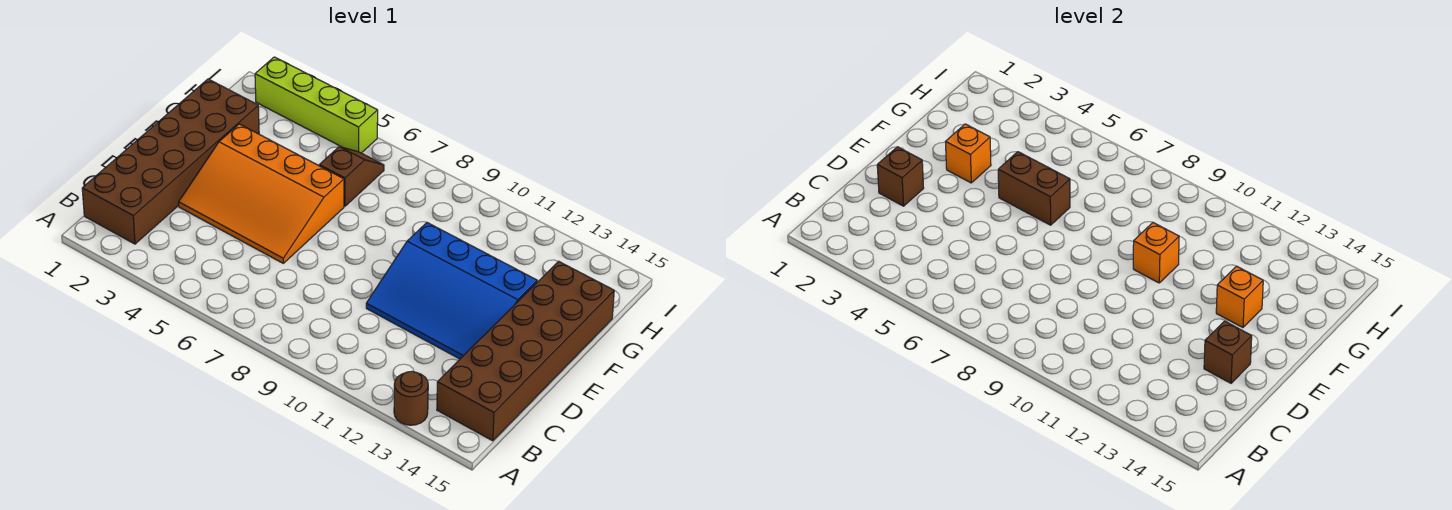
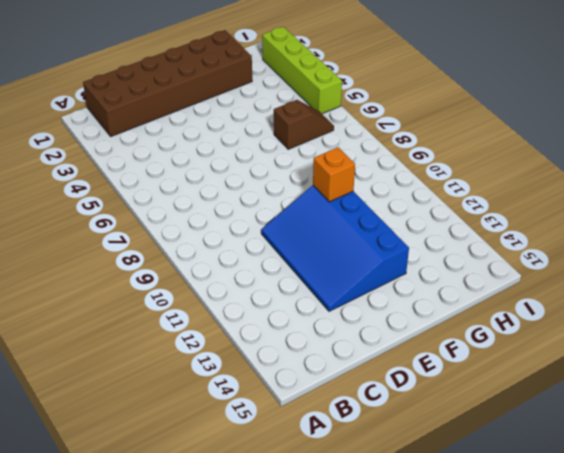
none -> brown round brick A13 level 1
none -> brown brick B14:G15 level 1
none -> orange slope D3:F6 level 1 top F

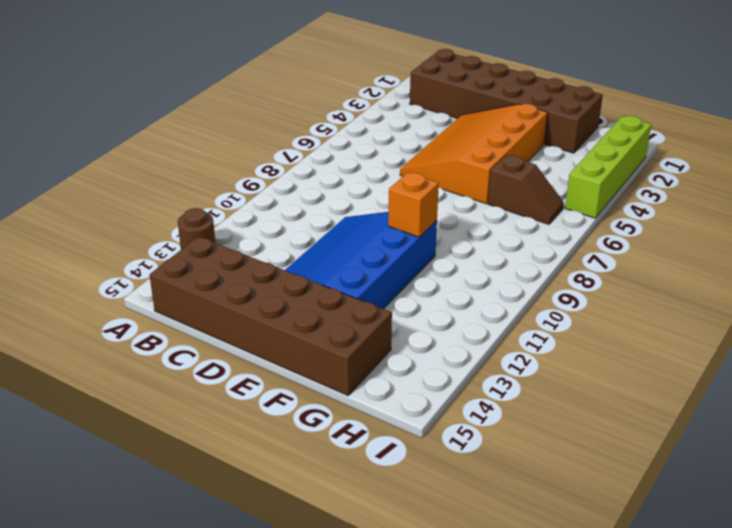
none -> brown brick D2 level 2
none -> brown brick D14 level 2
none -> orange brick F3 level 2

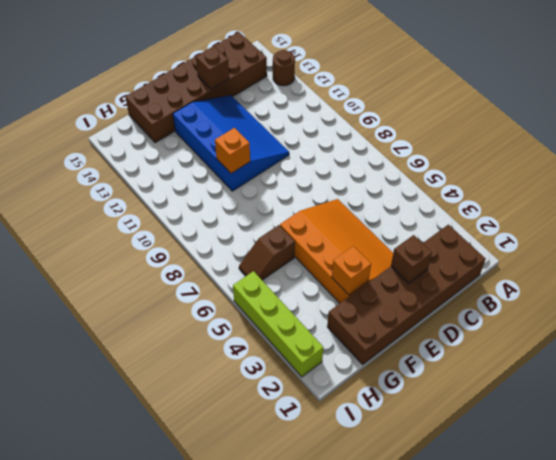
none -> brown brick F5:F6 level 2
none -> orange brick F13 level 2

